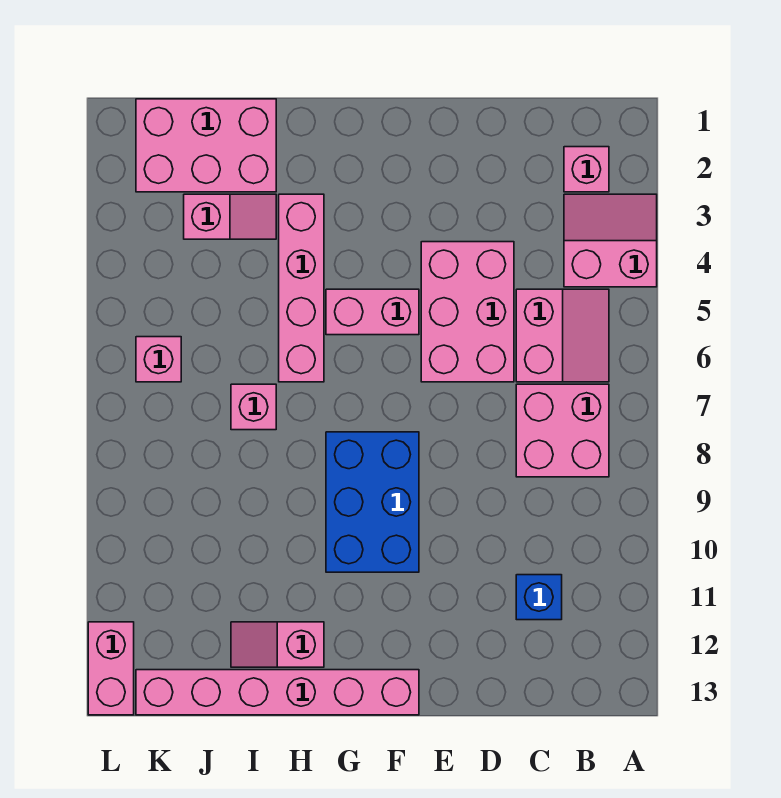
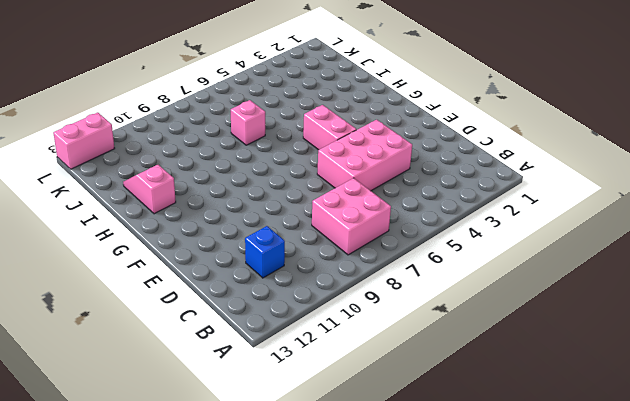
none -> pink slope A3:B4 level 1 top 4
none -> pink brick B2 level 1
none -> pink slope B5:C6 level 1 top C

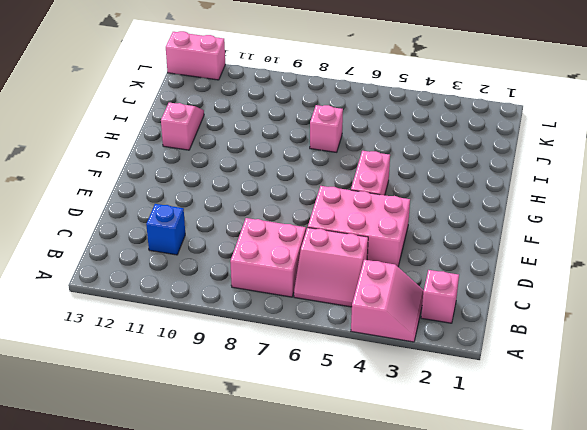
none -> blue brick F8:G10 level 1
none -> pink brick F13:K13 level 1
none -> pink brick H3:H6 level 1

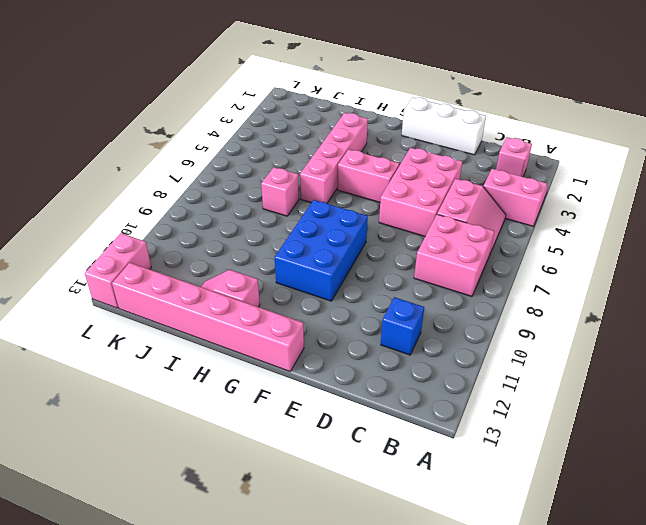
white brick D1:F1 level 1 -> none
none -> pink brick I1:K2 level 1
none -> pink slope I3:J3 level 1 top J
none -> pink brick K6 level 1

